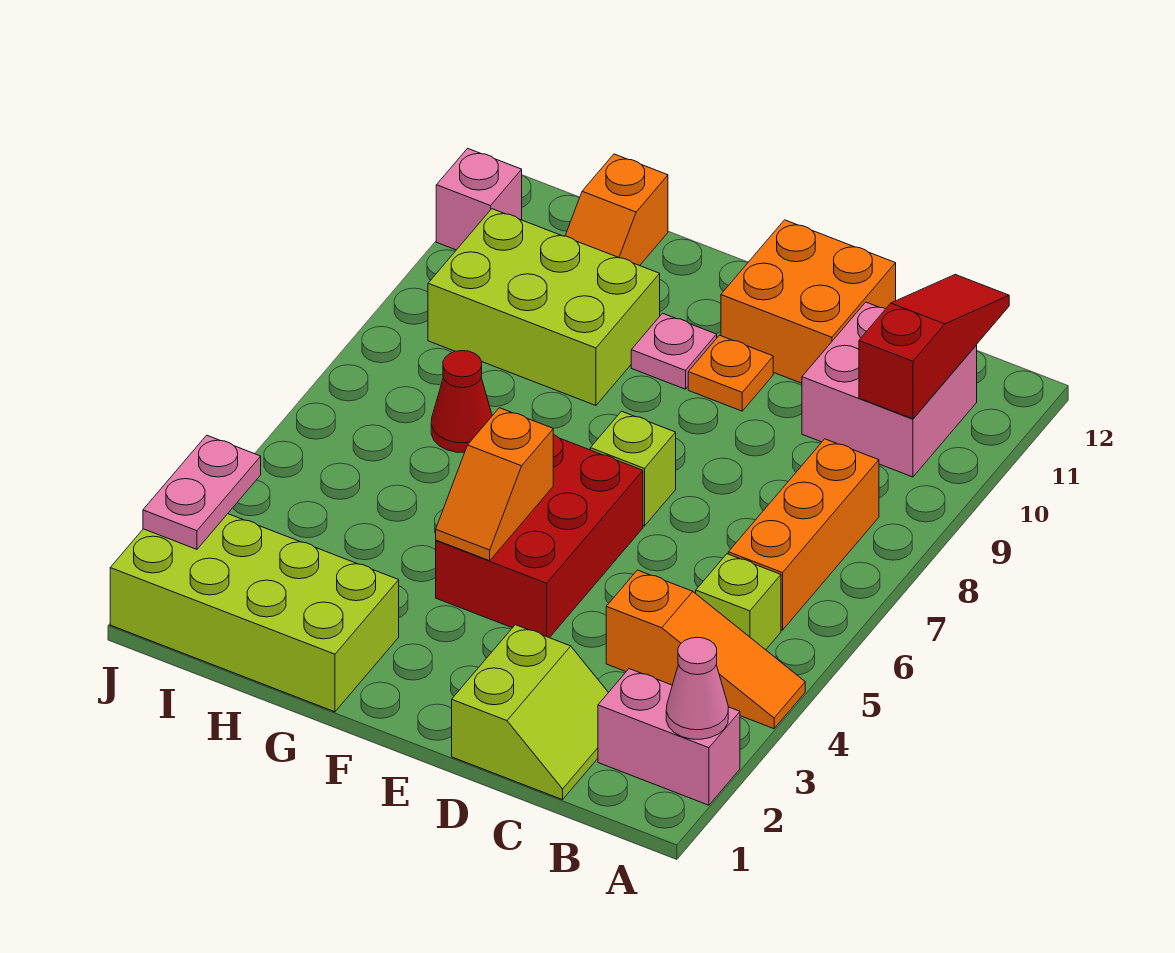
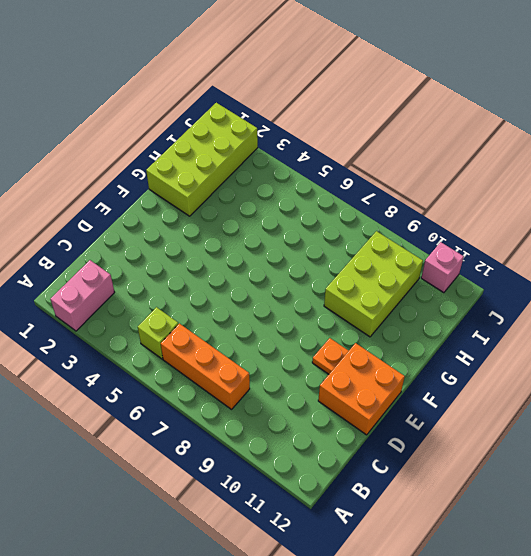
none -> orange slope A4:C4 level 1 top C
none -> pink brick B10:C11 level 1
none -> lime slope C1:D2 level 1 top D

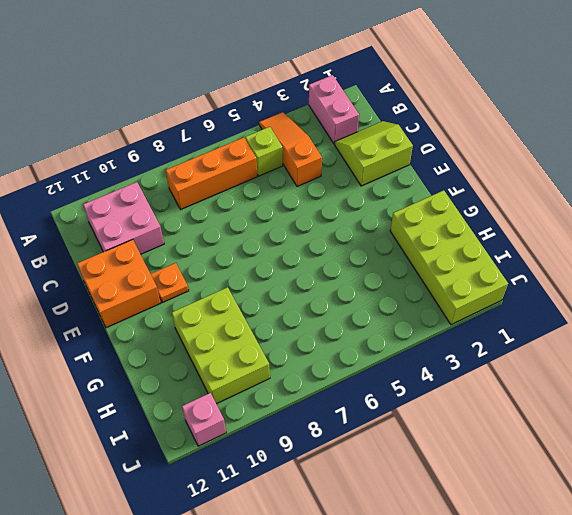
none -> red brick E4:F6 level 1
none -> lime brick E7 level 1
none -> pink plate F10 level 1

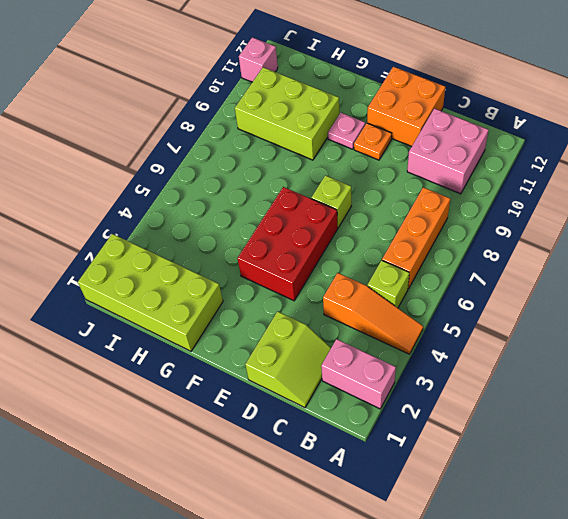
none -> red cone H7 level 1
none -> orange slope H11:H12 level 1 top 12
none -> pink cone A2 level 2

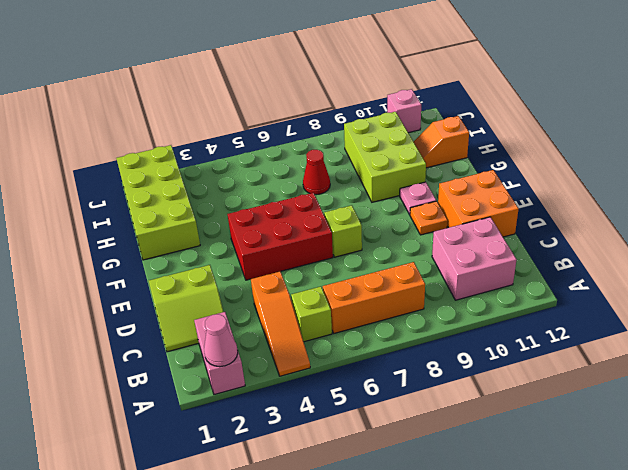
none -> red slope B10:B12 level 2 top 10
none -> orange slope F4:F5 level 2 top 5
none -> pink plate J2:J3 level 2

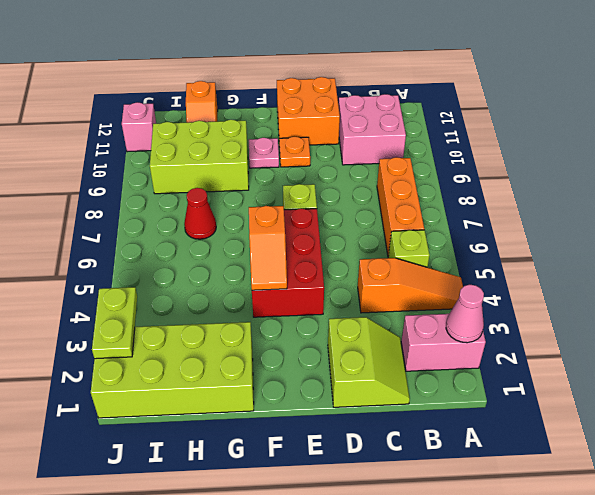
lime plate J2:J3 level 2 -> pink plate J2:J3 level 2
none -> red slope B10:B12 level 2 top 10

